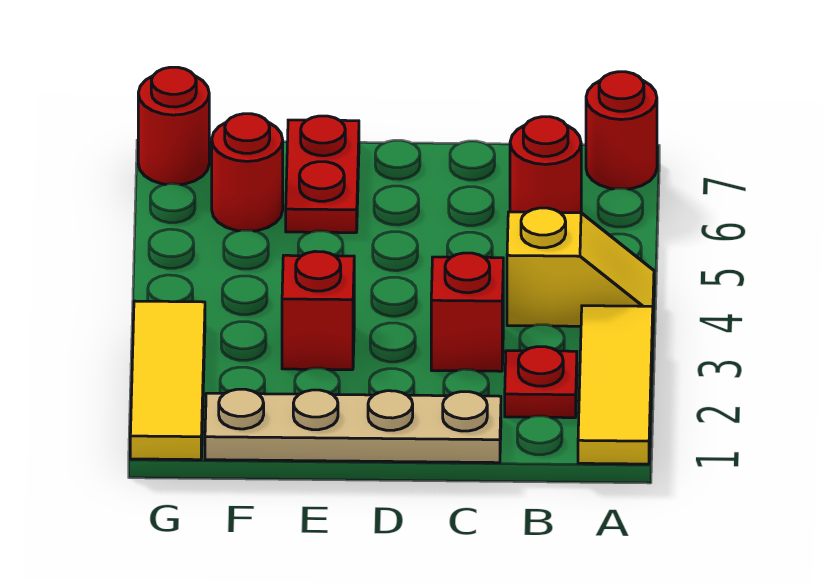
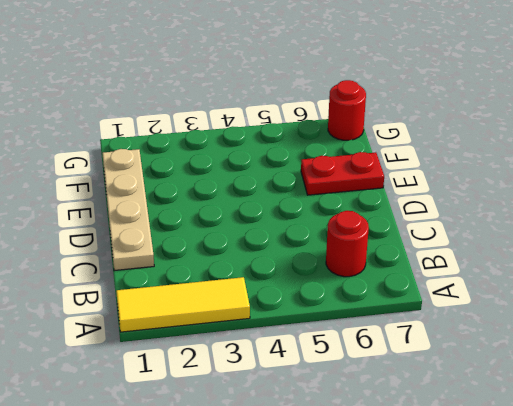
none -> yellow slope A4:B4 level 1 top B
none -> red round brick A7 level 1
none -> red plate B2 level 1

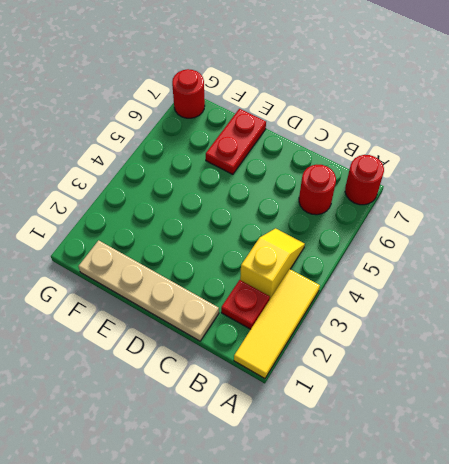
yellow slope B3:B4 level 1 top 3 -> yellow slope A4:B4 level 1 top B
none -> red brick C3 level 1
none -> red brick E3 level 1
none -> red round brick F6 level 1

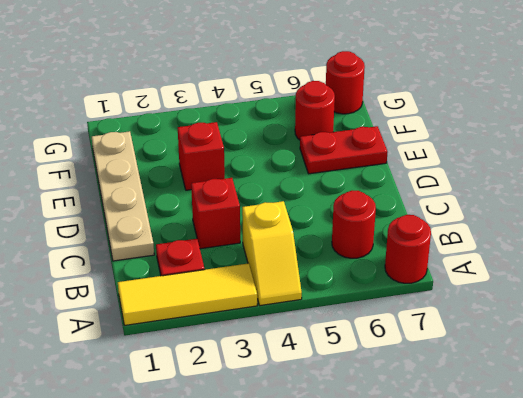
none -> yellow tile G1:G3 level 1

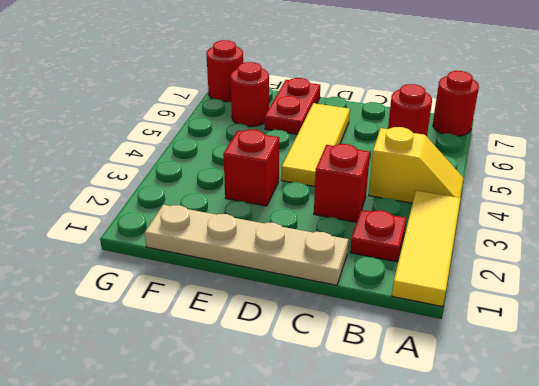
yellow tile D4:D6 level 1 -> yellow tile G1:G3 level 1

